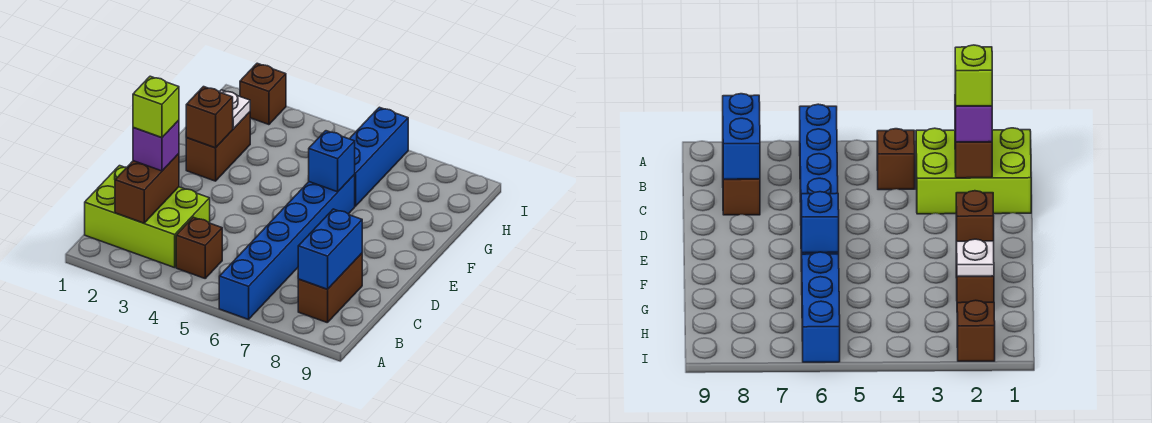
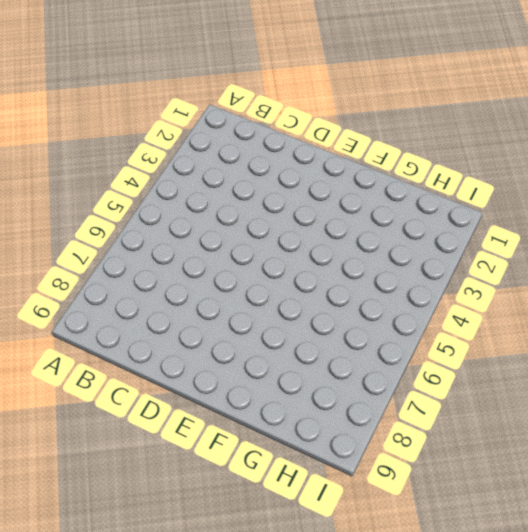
none -> blue brick A6:F6 level 1
none -> lime brick B1:C3 level 1
none -> brown brick B4 level 1

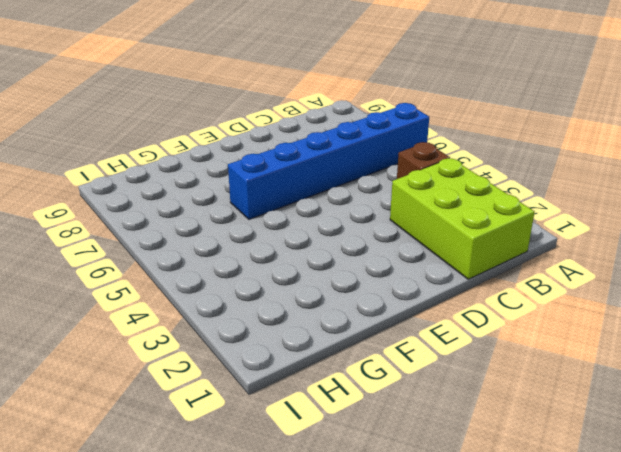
none -> brown brick B8:C8 level 1
none -> brown brick F2:G2 level 1
none -> blue brick G6:I6 level 1

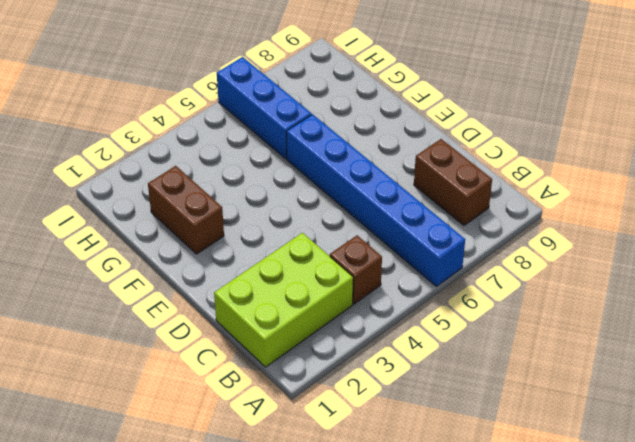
none -> brown brick I2 level 1
none -> brown brick B2:C2 level 2
none -> blue brick B8:C8 level 2

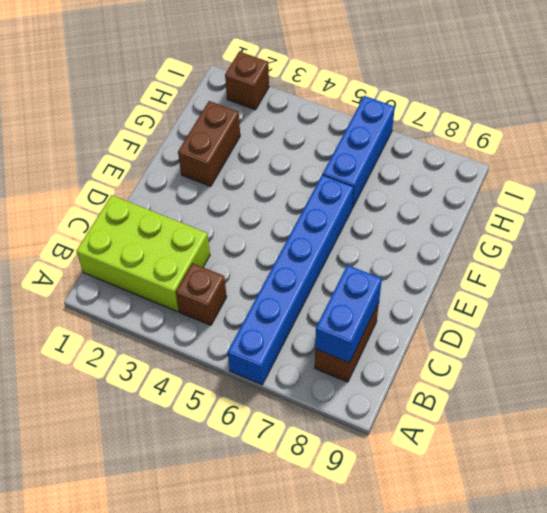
none -> brown brick B2:C2 level 2
none -> brown brick F2 level 2
none -> blue brick F6 level 2

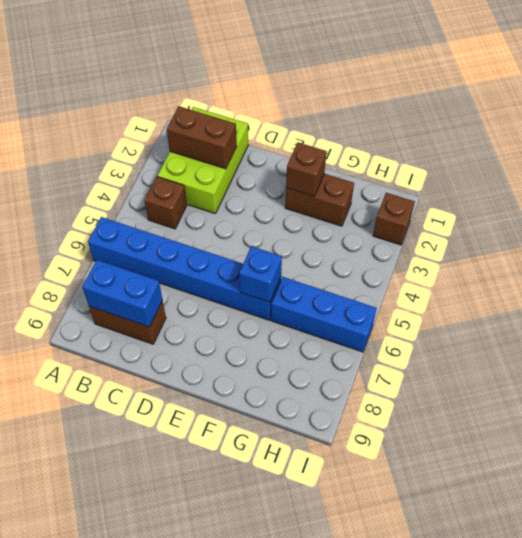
none -> white plate G2 level 2
none -> purple brick C2 level 3
none -> lime brick C2 level 4

